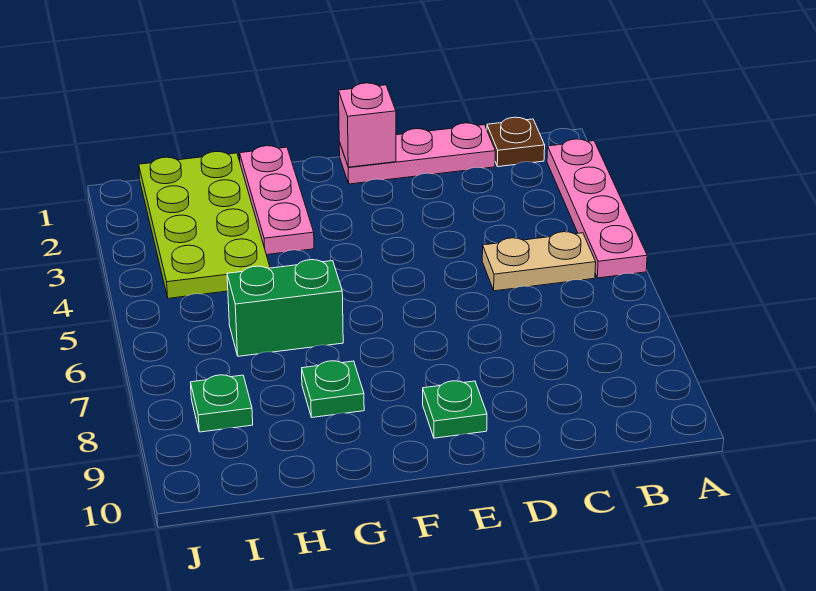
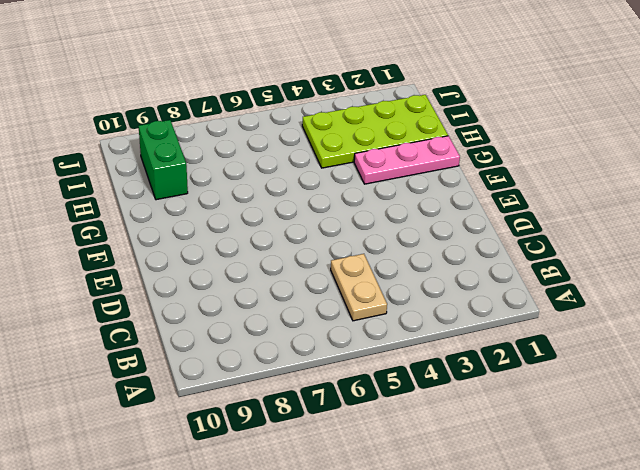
green brick H9:I9 level 1 -> green brick G6:H6 level 1
none -> pink plate A2:A5 level 1
none -> brown plate B1 level 1

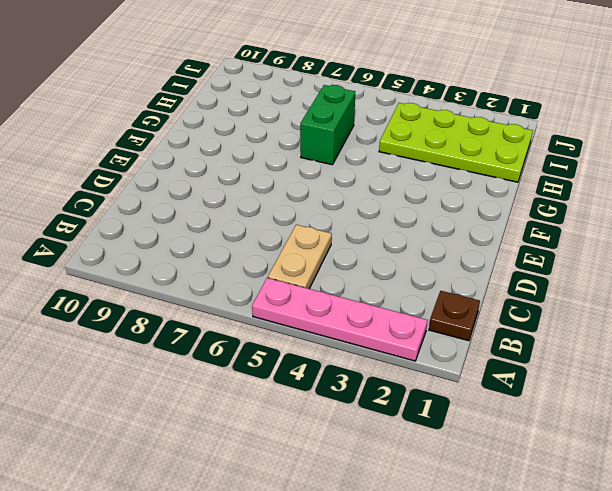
none -> pink plate C1:E1 level 1
none -> green plate E9 level 1

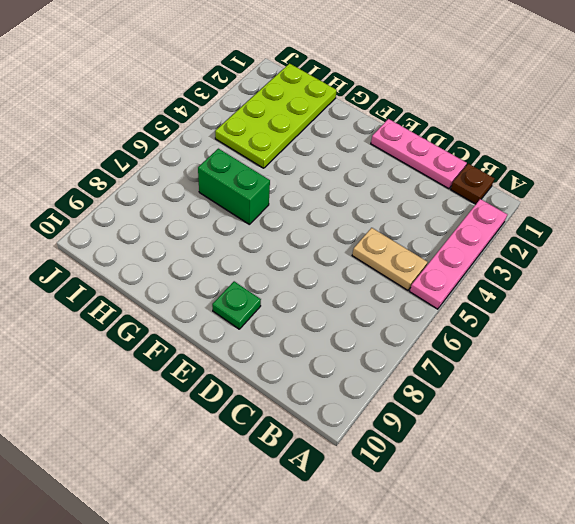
none -> pink plate G1:G3 level 1
none -> green plate G8 level 1

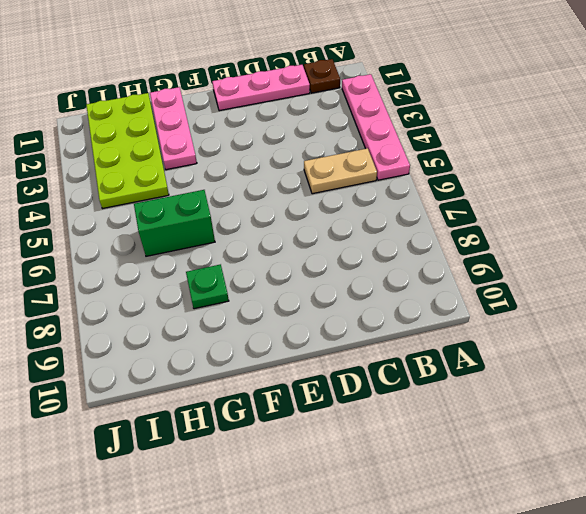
none -> green plate E9 level 1
none -> green plate I8 level 1

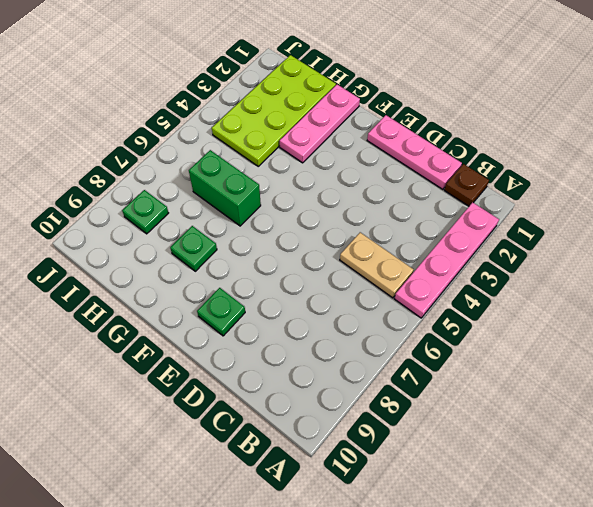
none -> pink brick E1 level 2

